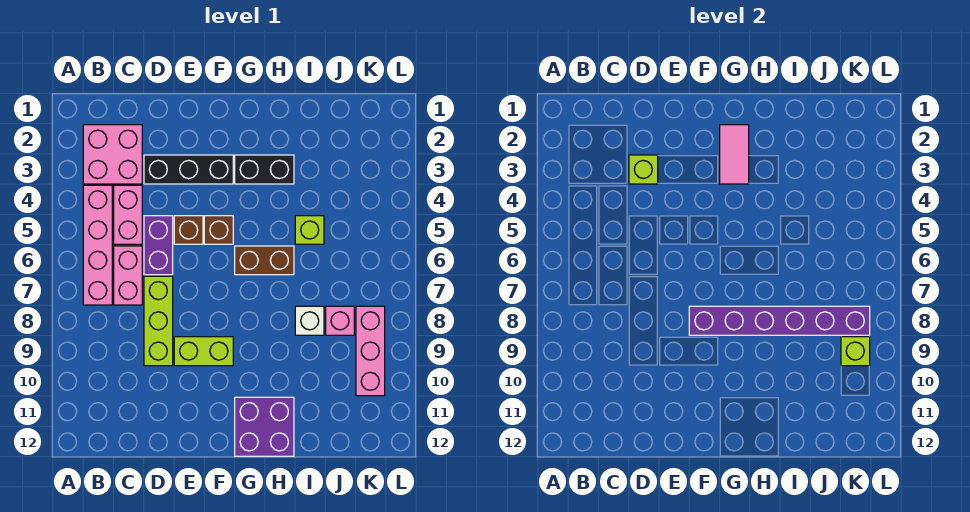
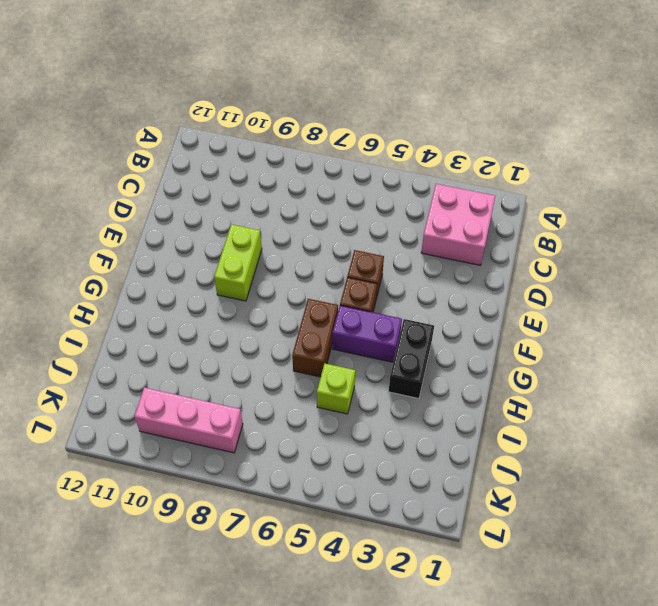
purple brick G4:G5 level 1 -> purple brick D5:D6 level 1
none -> pink brick B4:B7 level 1
none -> pink brick C4:C5 level 1
none -> pink brick C6:C7 level 1

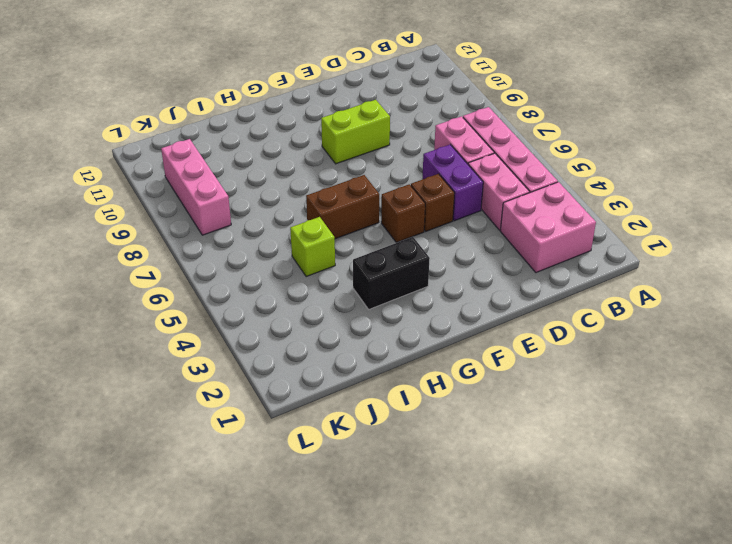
none -> black brick D3:F3 level 1
none -> lime brick D7:D9 level 1
none -> purple brick G11:H12 level 1

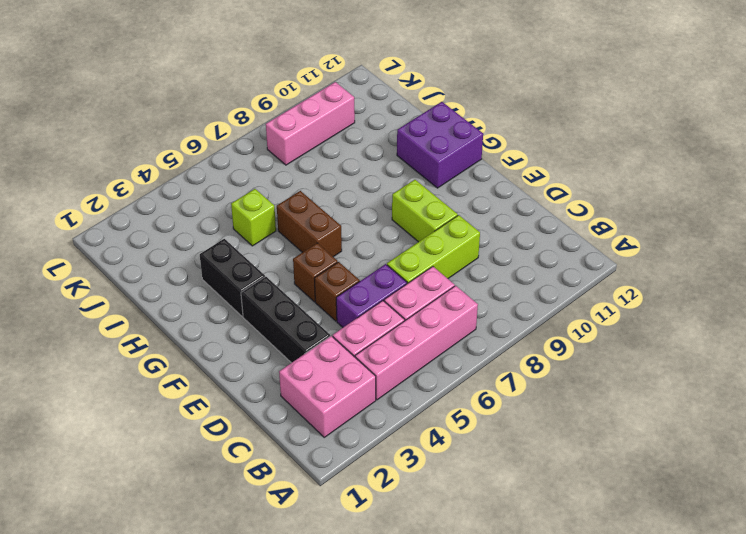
none -> white brick I8 level 1
none -> pink brick J8 level 1
none -> lime brick D3 level 2

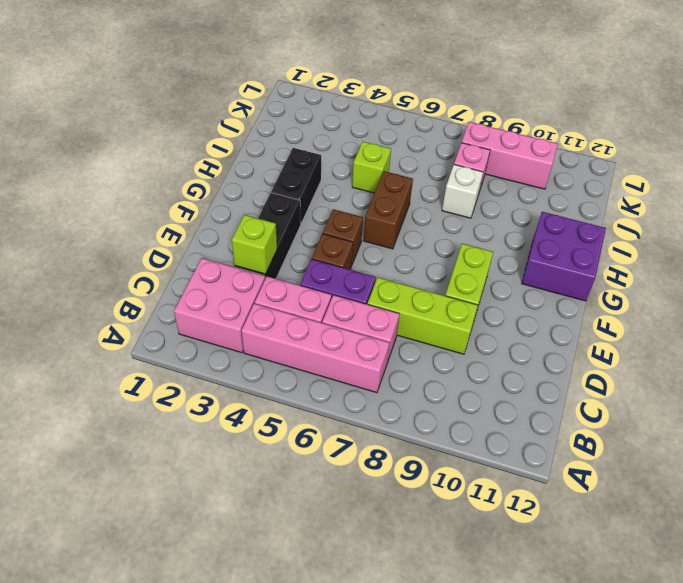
none -> purple brick F8:K8 level 2
none -> pink tile G2:G3 level 2
none -> lime brick K9 level 2

